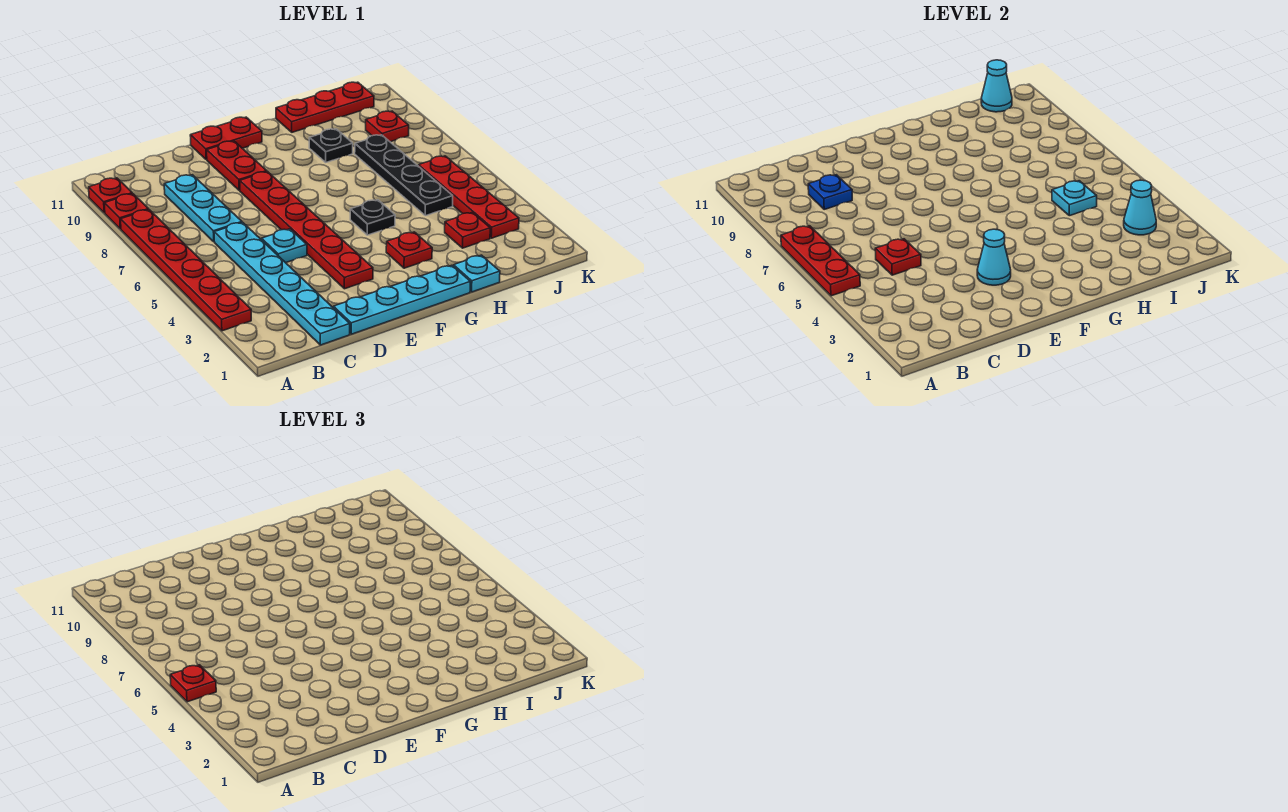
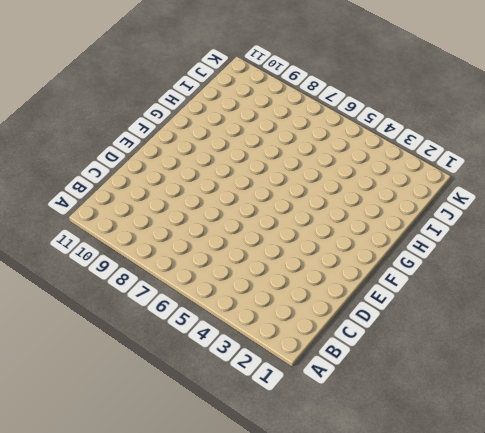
none -> red plate A3:A8 level 1
none -> red plate A9 level 1
none -> red plate A10 level 1

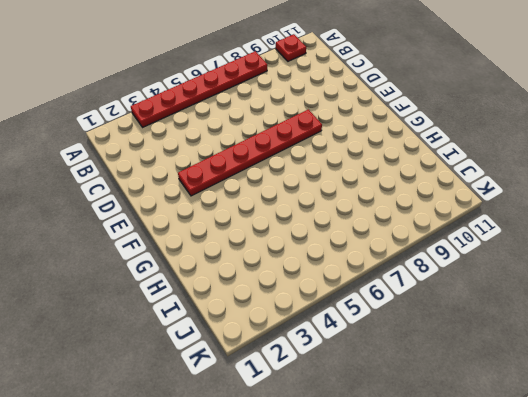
none -> red plate A9 level 1
none -> cyan plate C1:C6 level 1
none -> cyan plate C7:C9 level 1

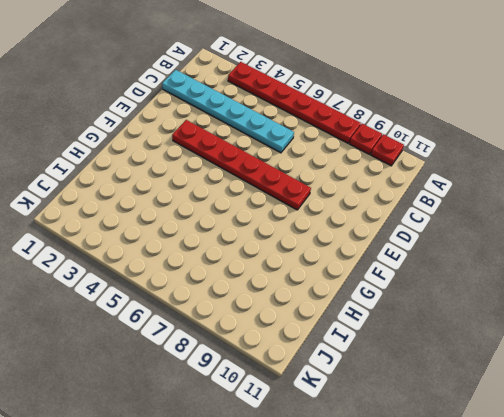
none -> cyan plate C7:C9 level 1
none -> cyan plate D1:G1 level 1
none -> cyan plate D5 level 1

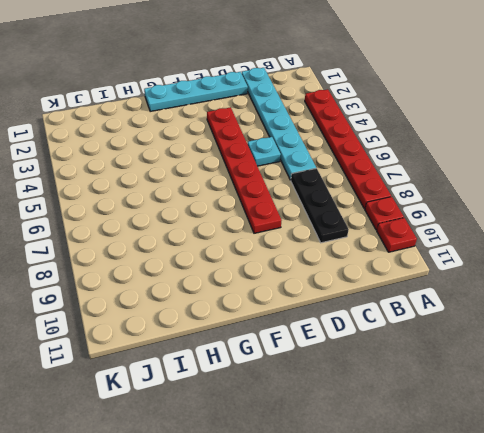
black plate C7:C9 level 1 -> cyan plate C7:C9 level 1
none -> red plate E9:E10 level 1
none -> red plate E11:F11 level 1
none -> red plate G3 level 1

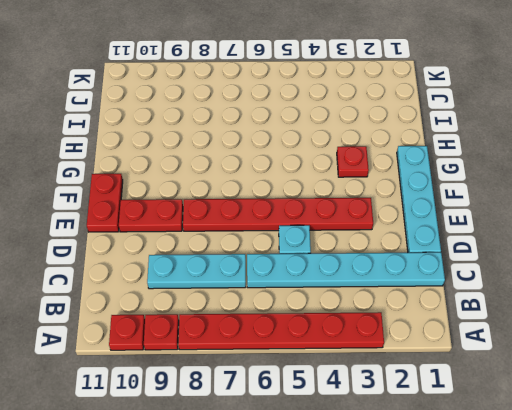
none -> black plate G5 level 1
none -> cyan plate H1 level 1
none -> black plate H9 level 1

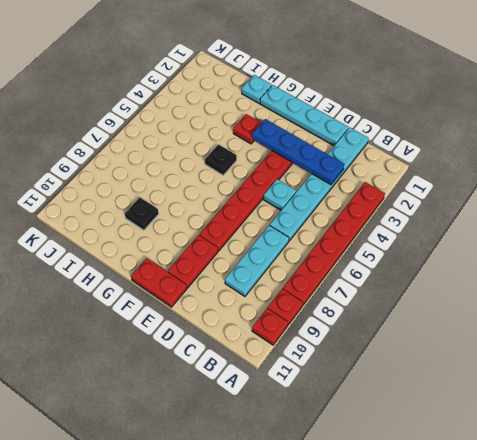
blue plate C3:F3 level 2 -> cyan cone E3 level 2
none -> red plate H11:J11 level 1
none -> red plate I3 level 1
none -> black plate I5:I8 level 1

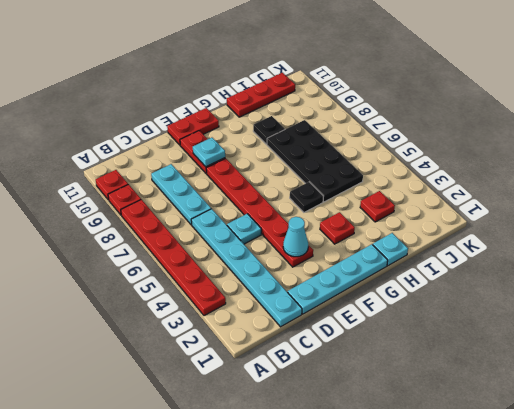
cyan plate E9 level 2 -> cyan plate I5 level 2
black plate H5:I8 level 1 -> black plate I5:I8 level 1
none -> red plate J3:J6 level 1
none -> red plate J9 level 1
none -> red plate A5:A7 level 2

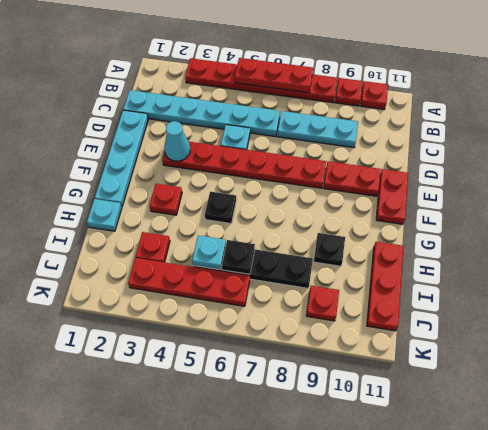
black plate I6 level 2 -> none
none -> red plate C5 level 2
none -> blue plate C9 level 2
none -> cyan cone J3 level 2

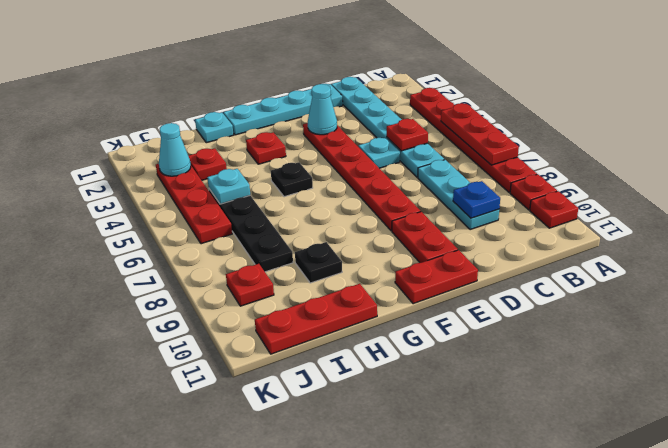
none -> cyan cone J11 level 2
none -> red plate A5 level 3

